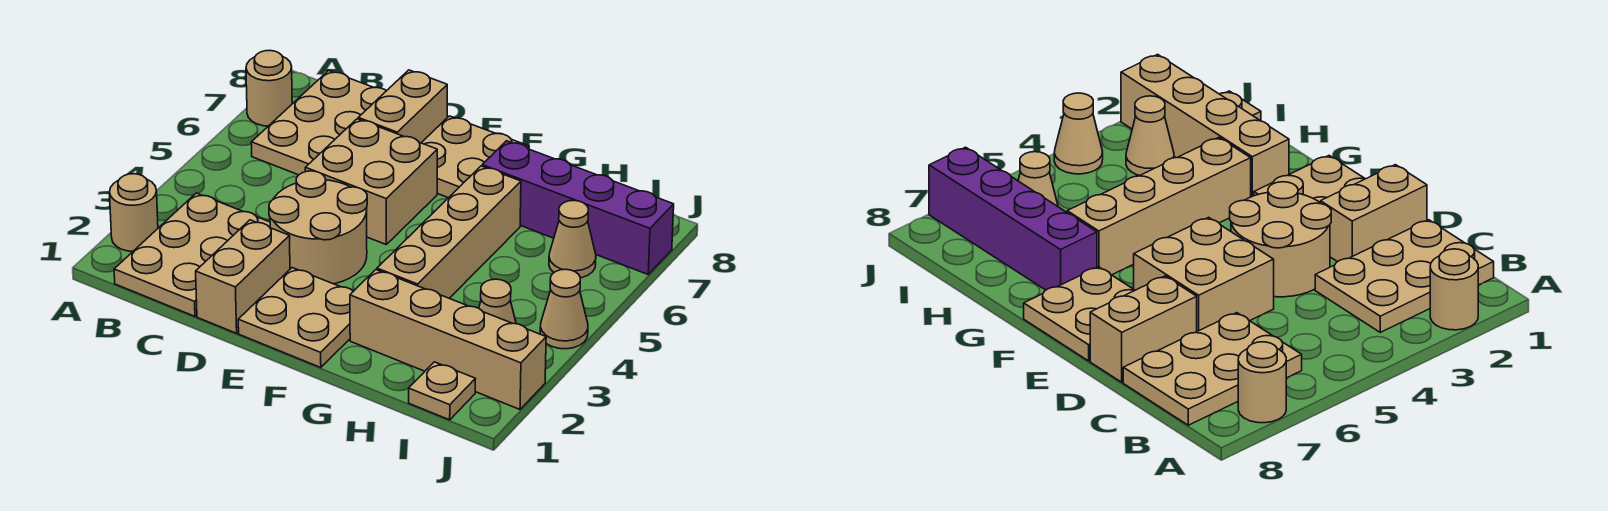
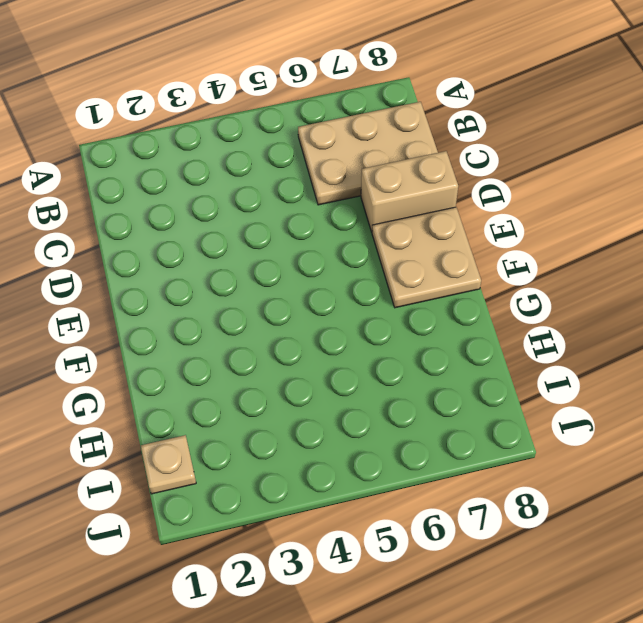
none -> tan round brick A2 level 1
none -> tan round brick A7 level 1
none -> tan plate B1:C3 level 1

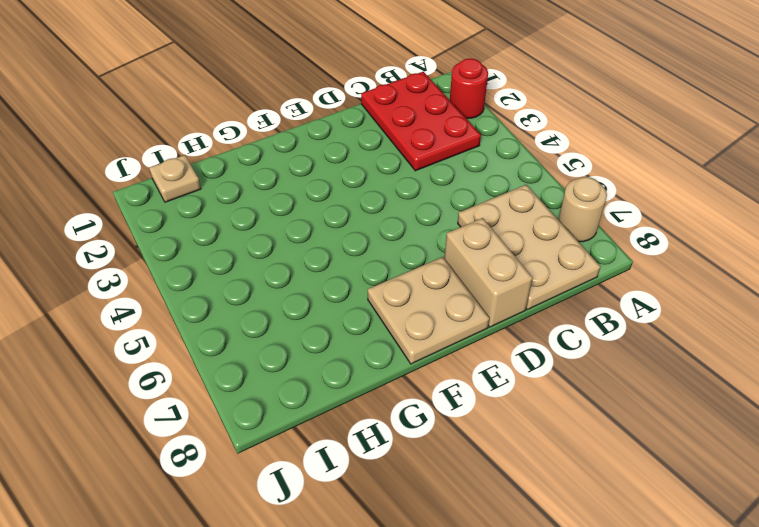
red round brick A2 level 1 -> tan round brick A2 level 1
red plate B1:C3 level 1 -> tan plate B1:C3 level 1
none -> tan brick D1:D2 level 1
none -> tan round brick D3:E4 level 1
none -> tan brick D5:E6 level 1

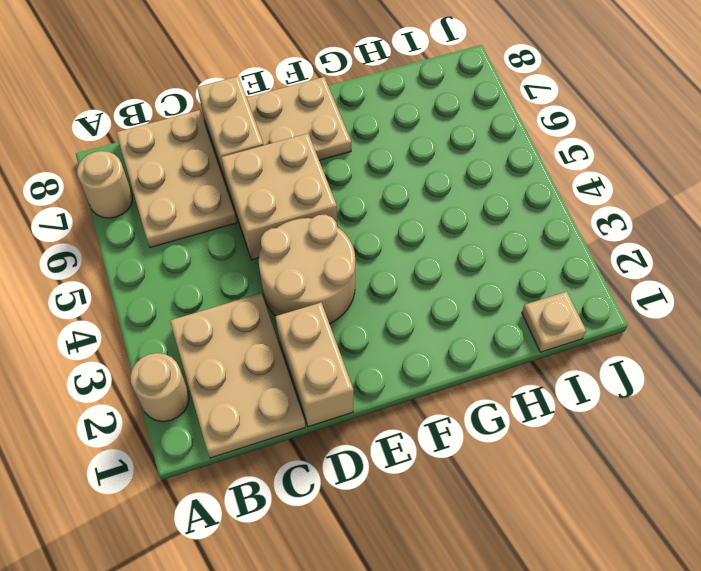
none -> tan plate E1:F2 level 1
none -> tan brick G2:J2 level 1
none -> tan brick G3:G6 level 1

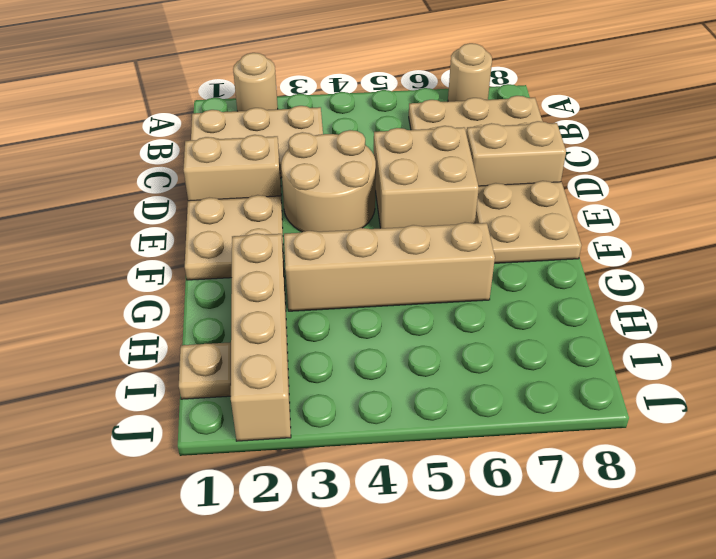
none -> purple brick G7:J7 level 1
none -> tan cone I3 level 1
none -> tan cone I6 level 1

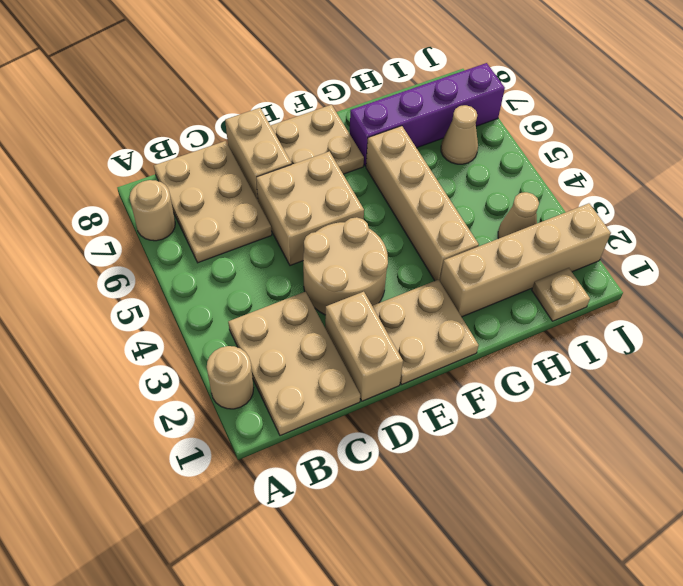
none -> tan cone J4 level 1

